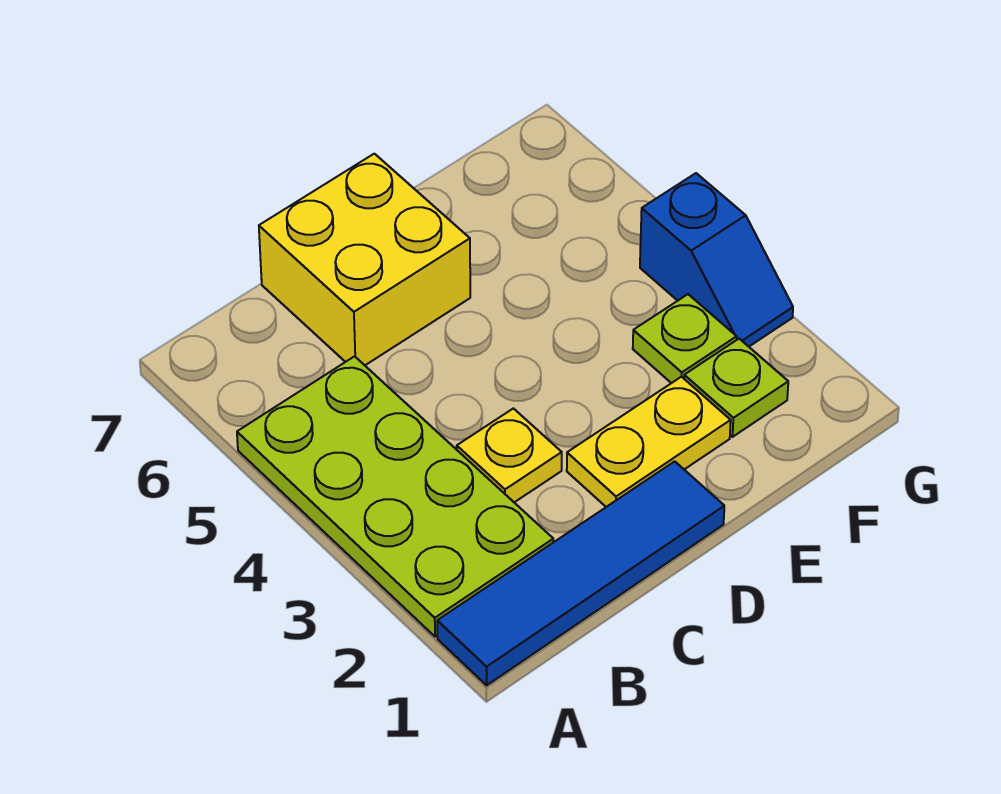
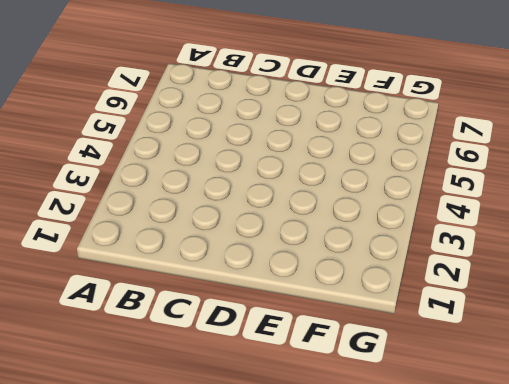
none -> blue tile A1:D1 level 1
none -> lime plate A2:B5 level 1

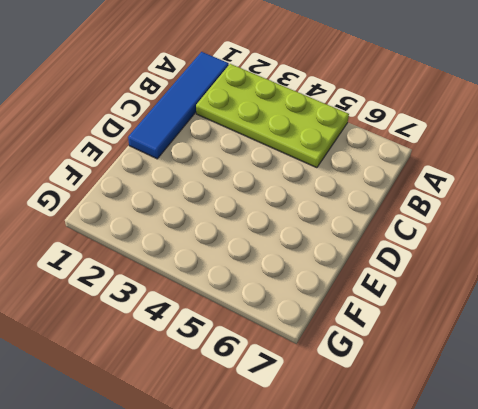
none -> yellow plate C3 level 1
none -> yellow brick C6:D7 level 1

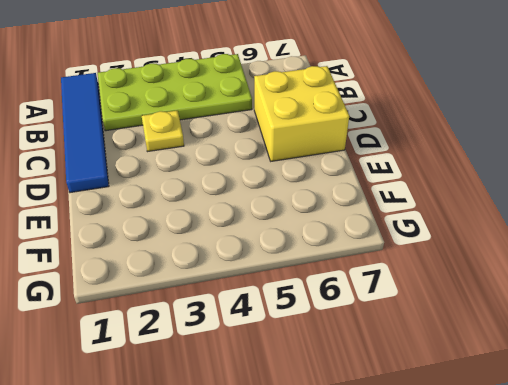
none -> yellow plate D2:E2 level 1
none -> lime plate F2 level 1

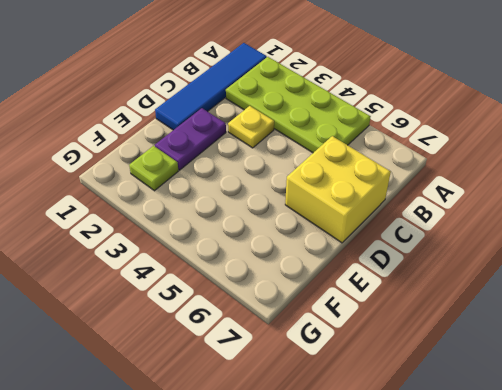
purple plate D2:E2 level 1 -> yellow plate D2:E2 level 1
none -> lime plate F3 level 1
none -> blue slope G3:G4 level 1 top 4

